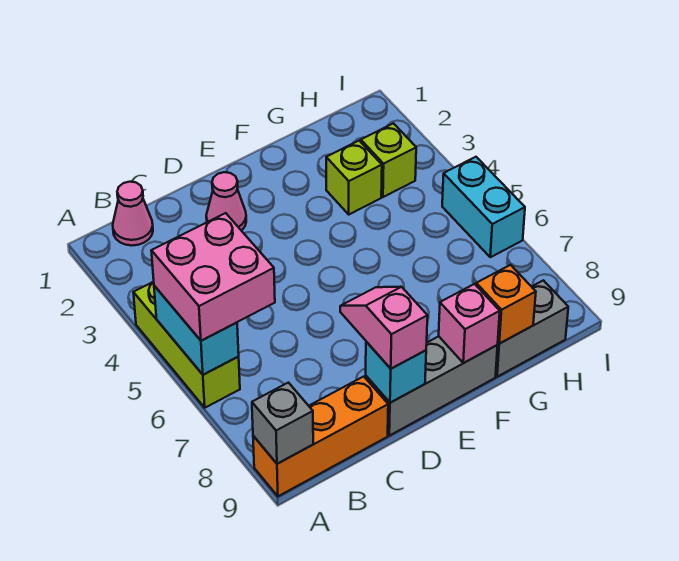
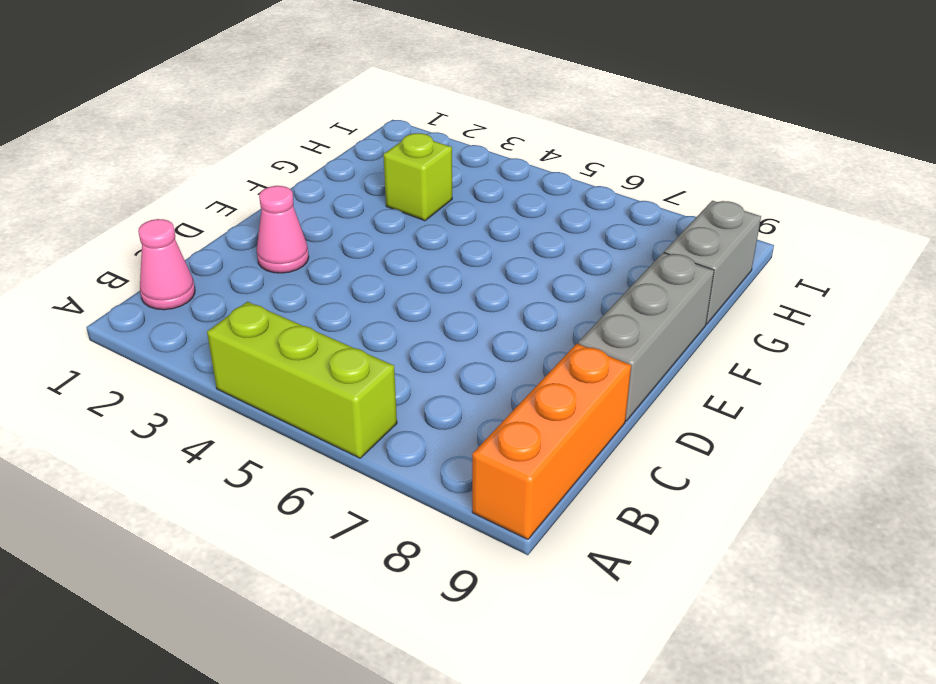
none -> lime brick H3 level 1
none -> cyan brick I5:I6 level 1
none -> cyan brick A5:A6 level 2

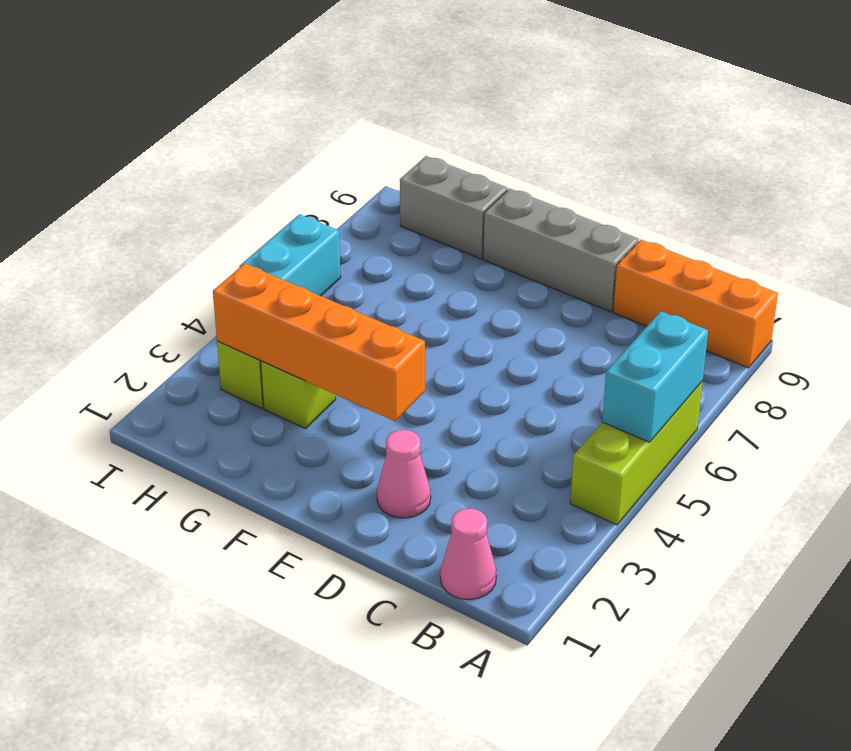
orange brick E3:H3 level 2 -> none
none -> grey brick A9 level 2
none -> cyan brick D9 level 2
none -> pink brick F9 level 2

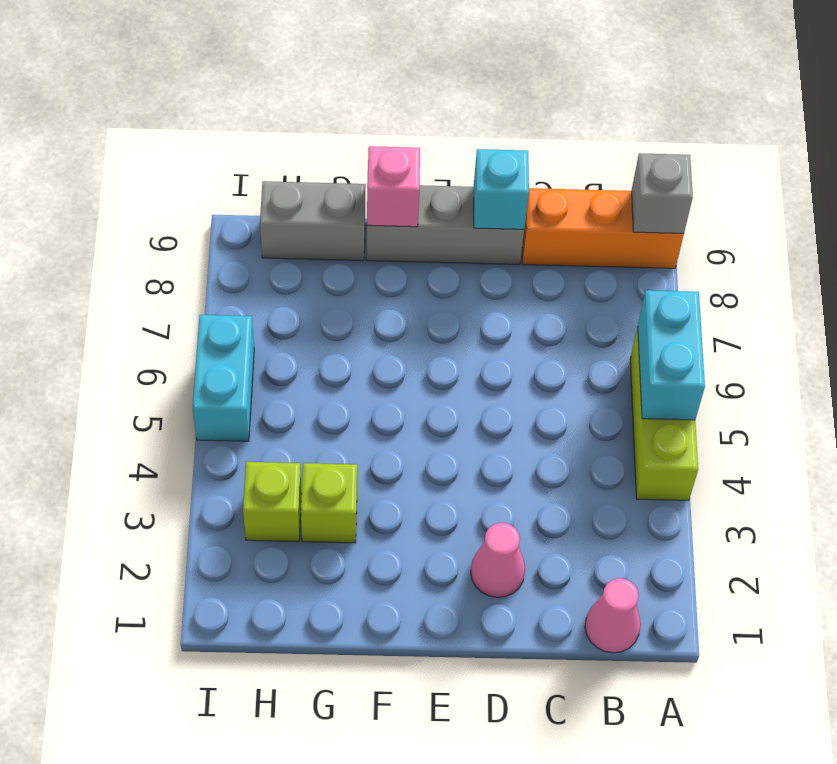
none -> orange brick G9 level 2
none -> pink brick A5:B6 level 3
none -> pink slope D8:D9 level 3 top 9

